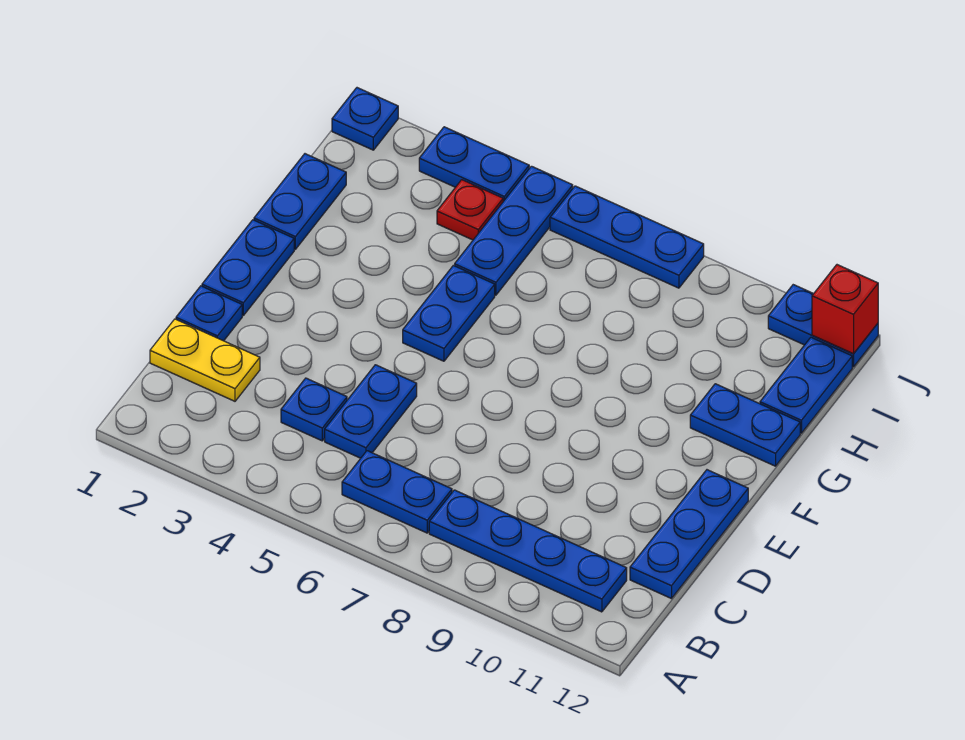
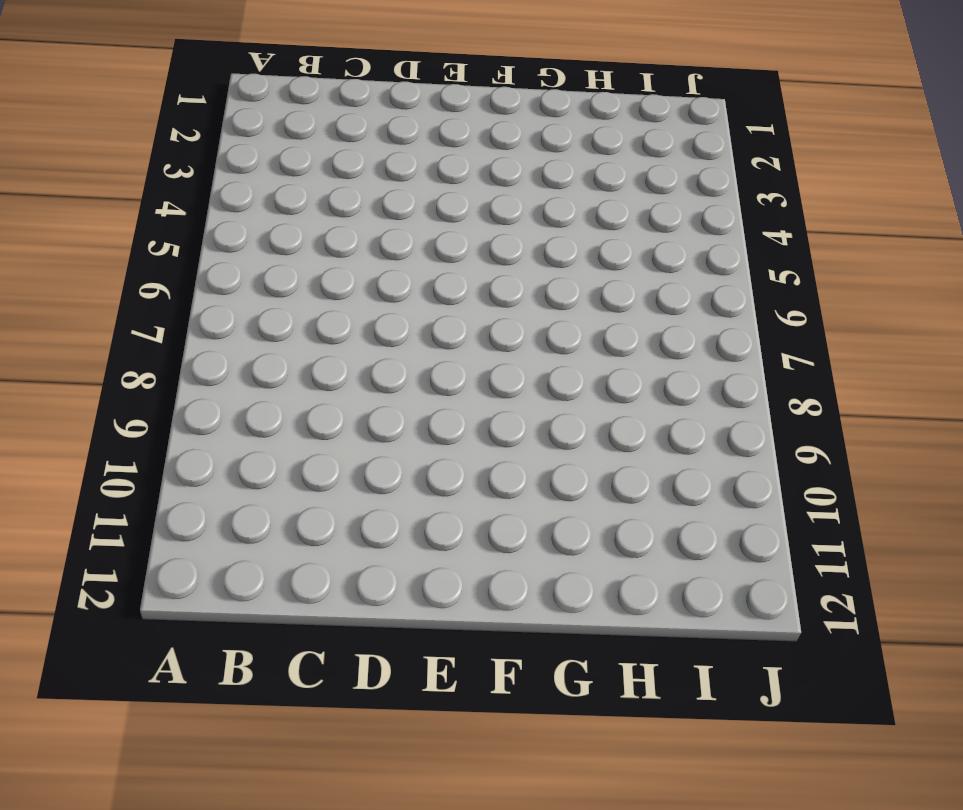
none -> blue plate B6:B7 level 1
none -> blue plate B8:B11 level 1
none -> yellow plate C1:C2 level 1

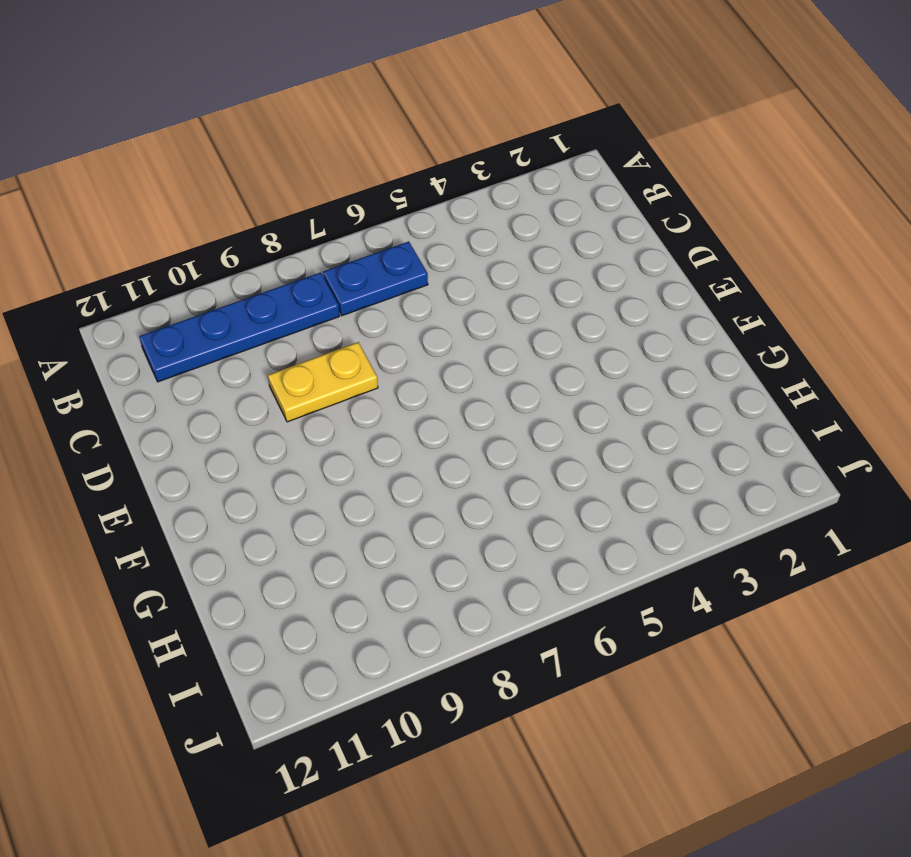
yellow plate D8:D9 level 1 -> yellow plate C1:C2 level 1
none -> blue plate C4 level 1
none -> blue plate C5:D5 level 1
none -> blue plate C12:E12 level 1

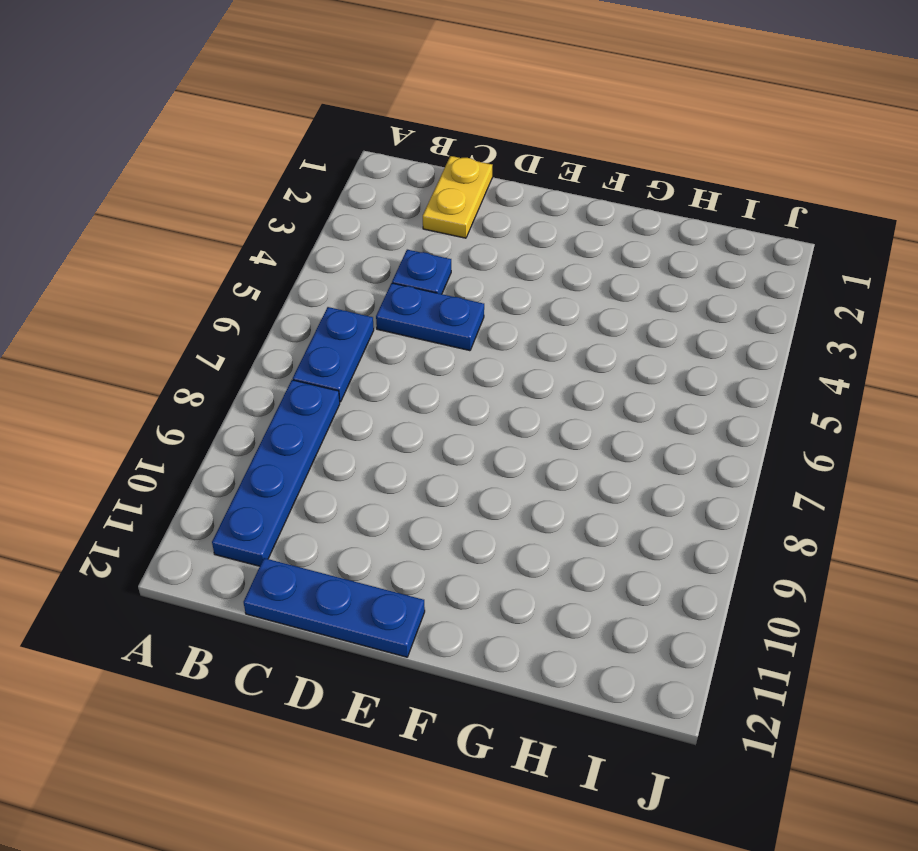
none -> blue plate D1 level 1
none -> blue plate E1:F1 level 1
none -> blue plate F5:G5 level 1

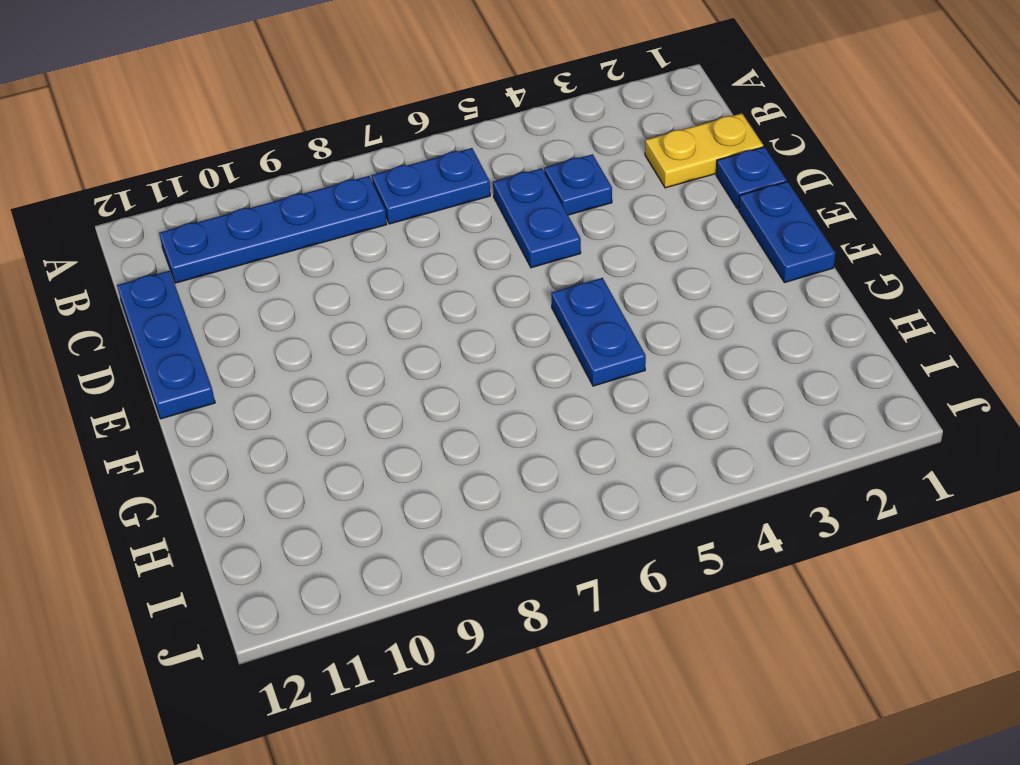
none -> blue plate G1:H1 level 1
none -> blue plate G11:G12 level 1
none -> blue plate H5:J5 level 1

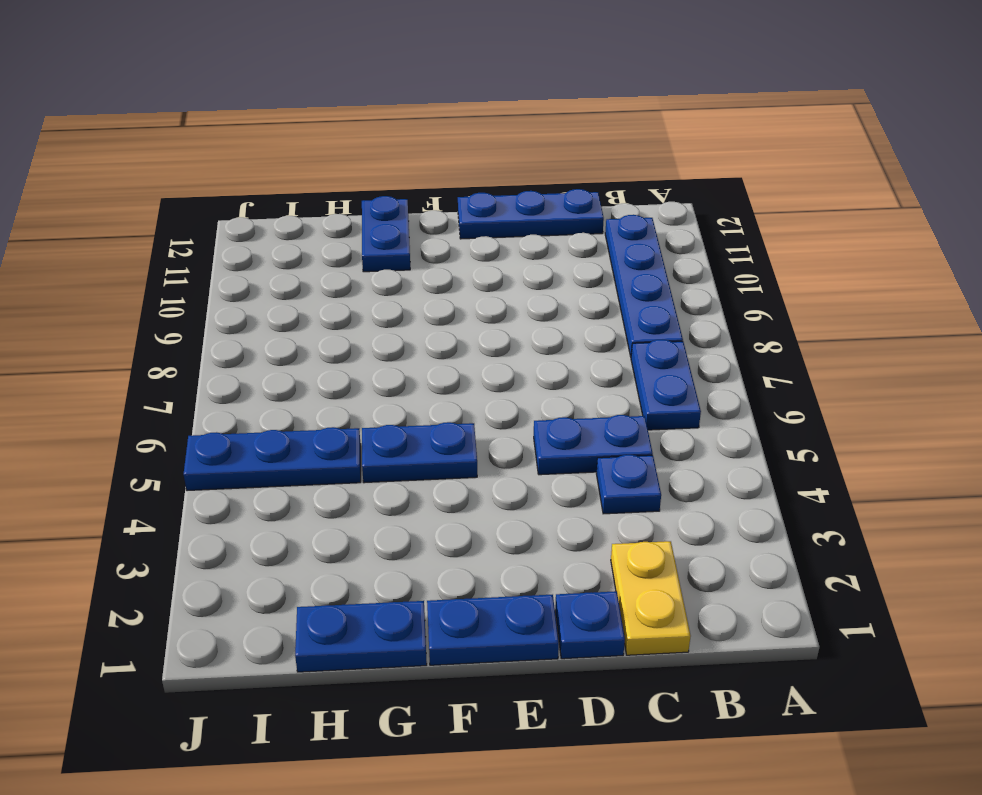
none -> blue plate H12:I12 level 1
none -> red plate I4 level 1
none -> blue plate J1 level 1

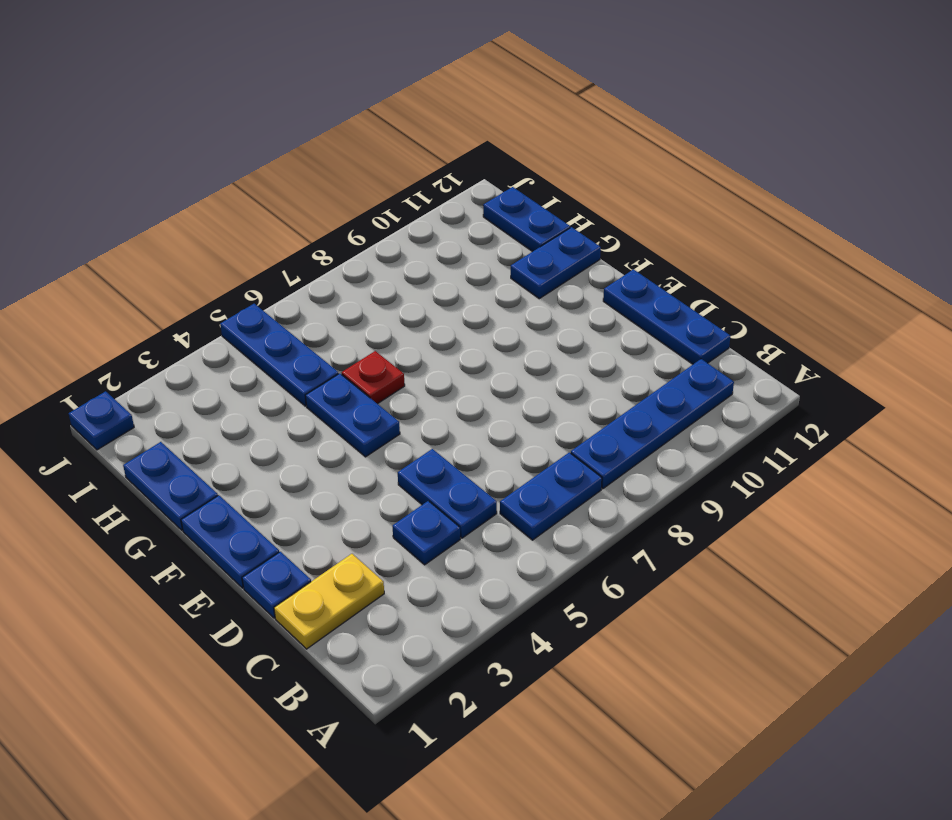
red plate G6 level 1 -> red plate I4 level 1
none -> blue plate J3:J4 level 1
none -> blue plate J6:J8 level 1
none -> blue plate J11:J12 level 1

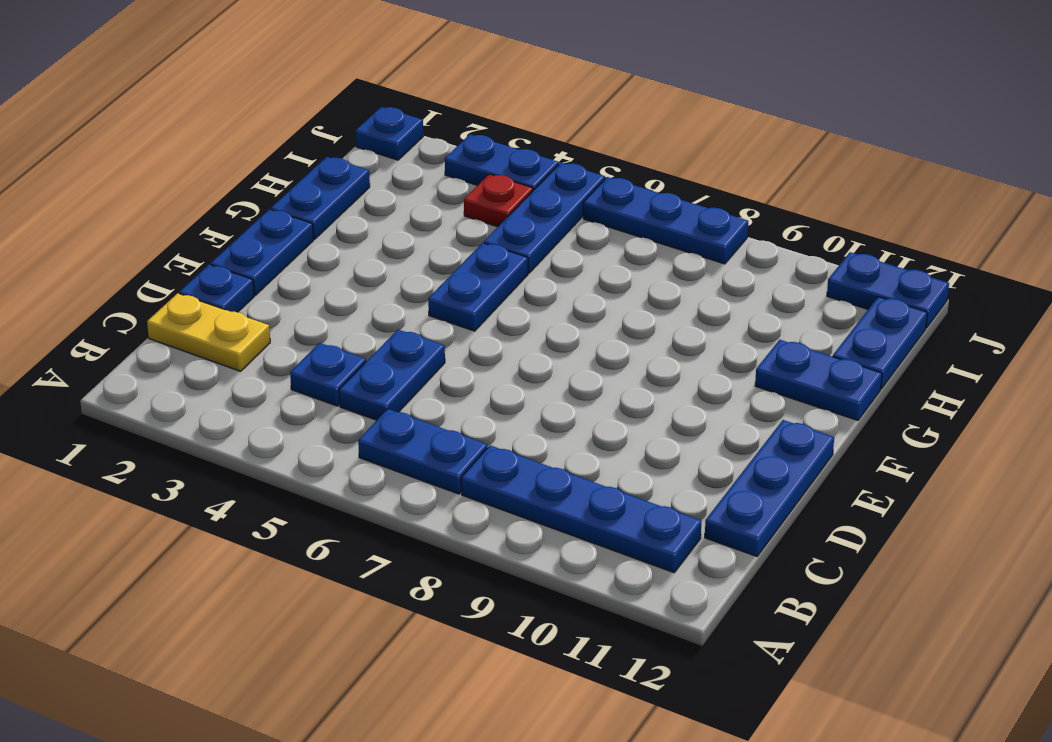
none -> red brick J12 level 2

